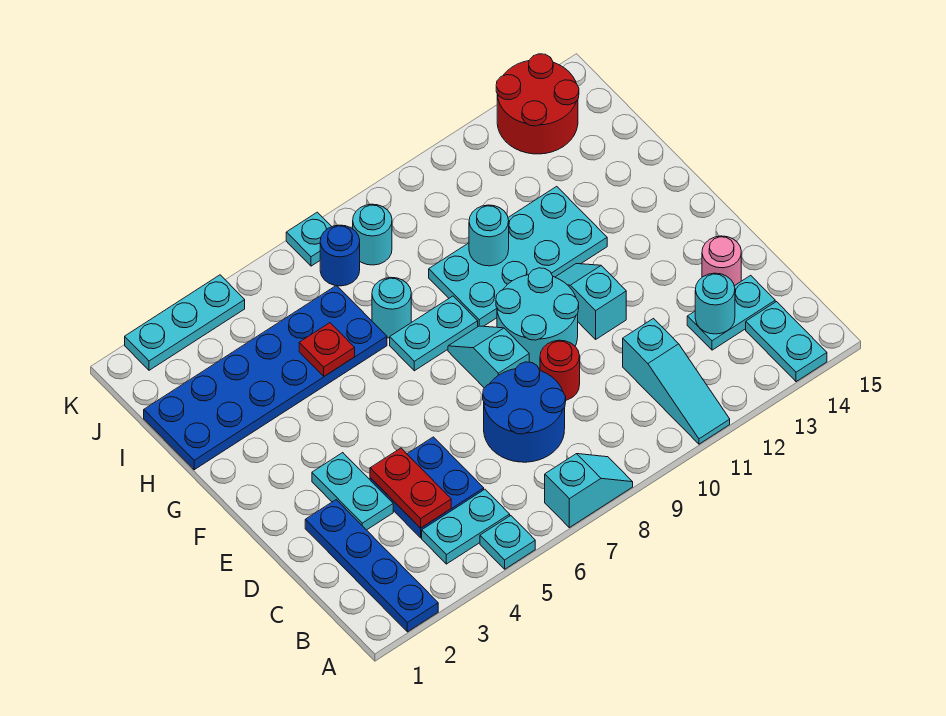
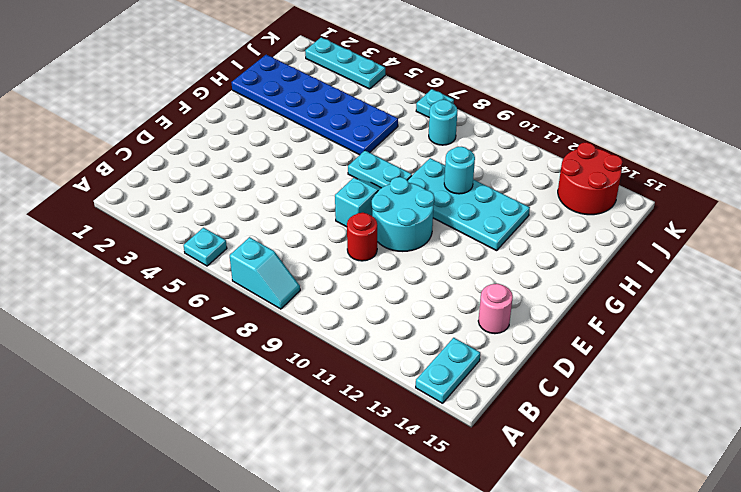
none -> blue plate A2:D2 level 1
none -> cyan slope A11:C11 level 1 top C
none -> cyan plate B4:B5 level 1

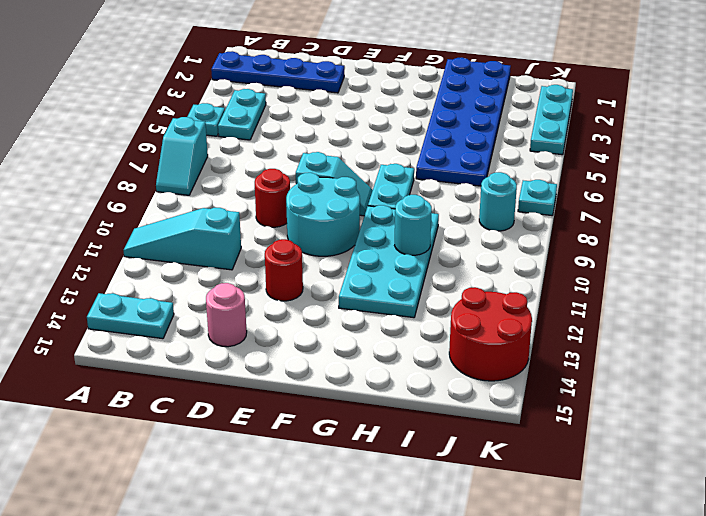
red round brick E12 level 1 -> none
none -> blue plate C4:D5 level 1
none -> blue round brick C7:D8 level 1
none -> cyan plate C13:C14 level 1

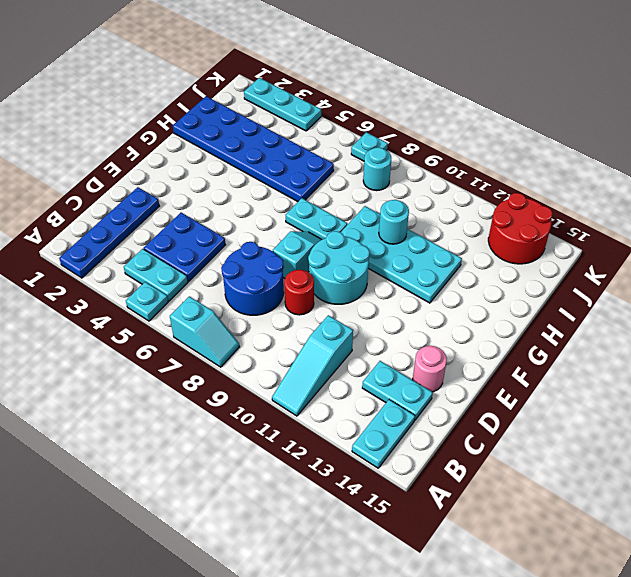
none -> cyan plate D3:E3 level 1
none -> cyan slope E11:F11 level 1 top E
none -> cyan round brick H7 level 1

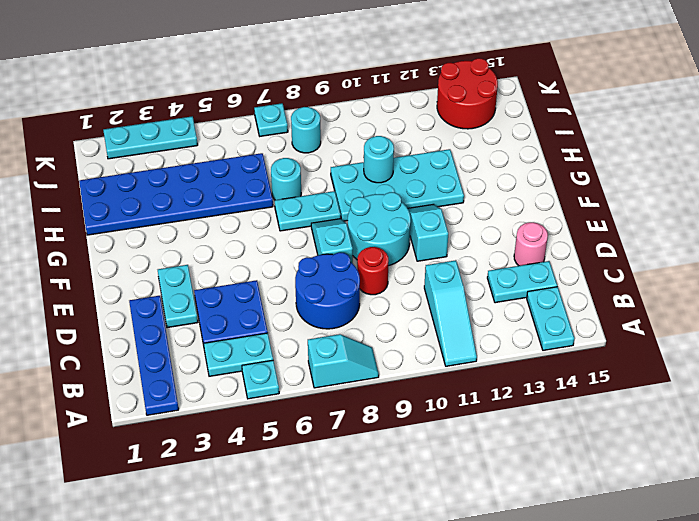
none -> blue round brick J7 level 1
none -> red plate C4:D4 level 2
none -> cyan round brick C13 level 2

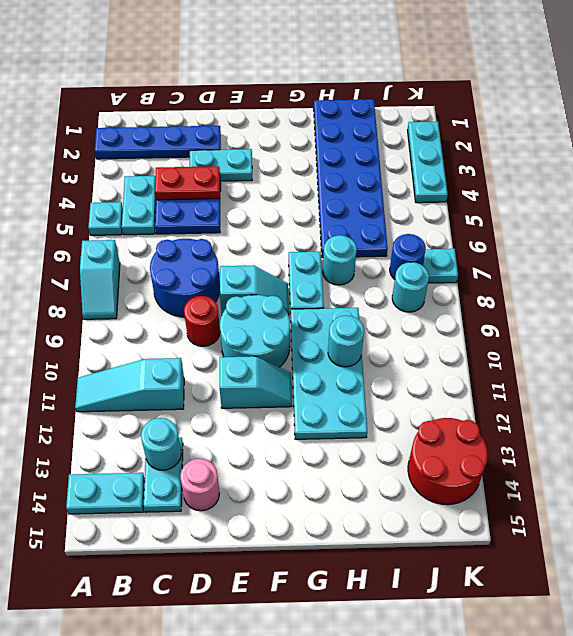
none -> red plate H5 level 2

